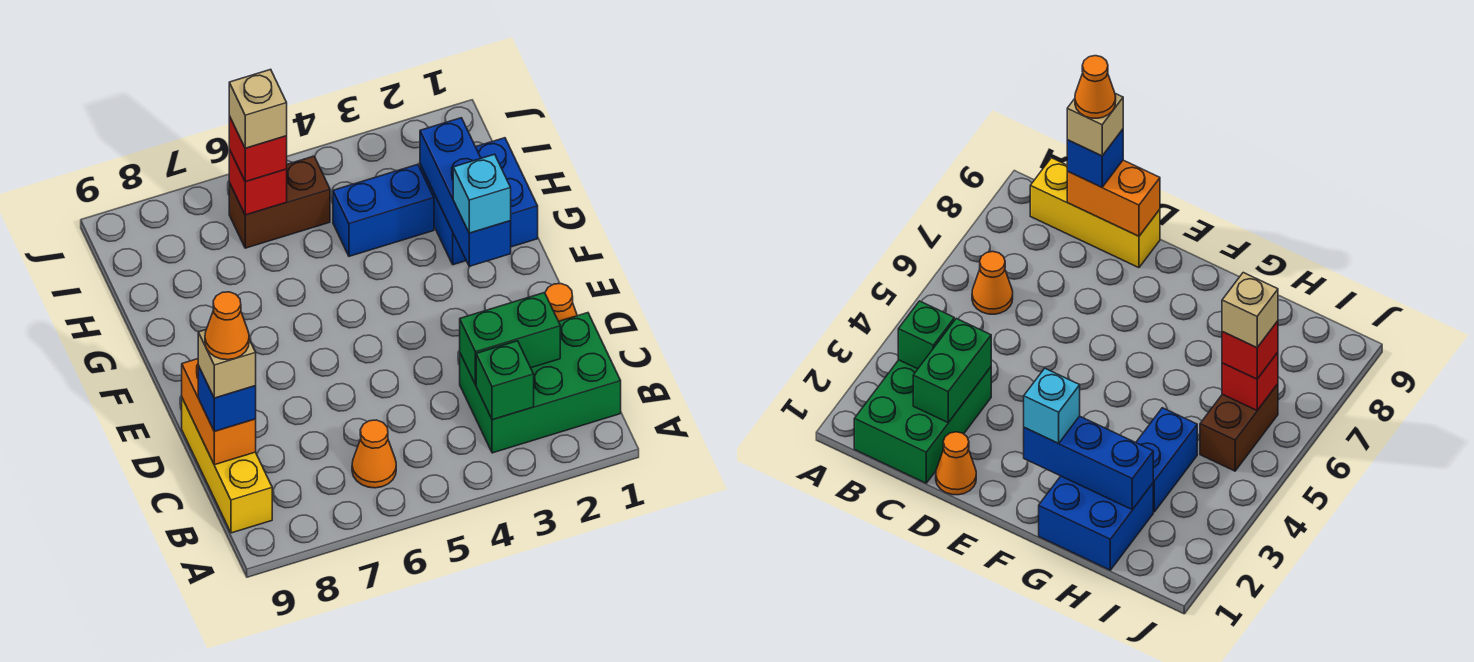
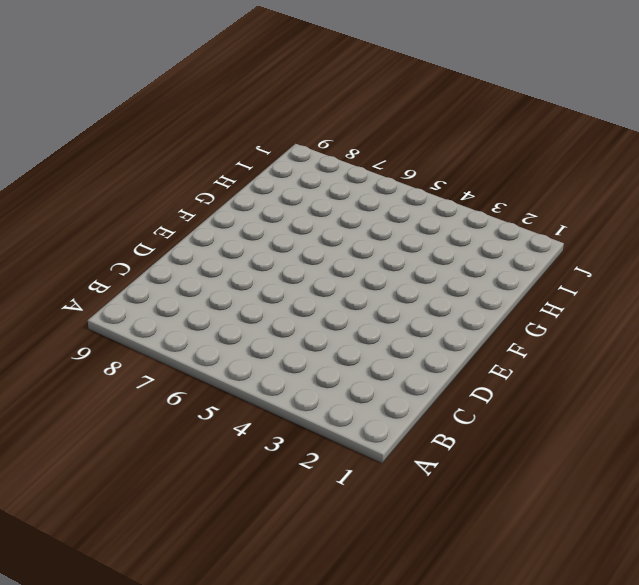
none -> green brick B1:C3 level 1
none -> orange cone B6 level 1
none -> yellow brick B9:D9 level 1

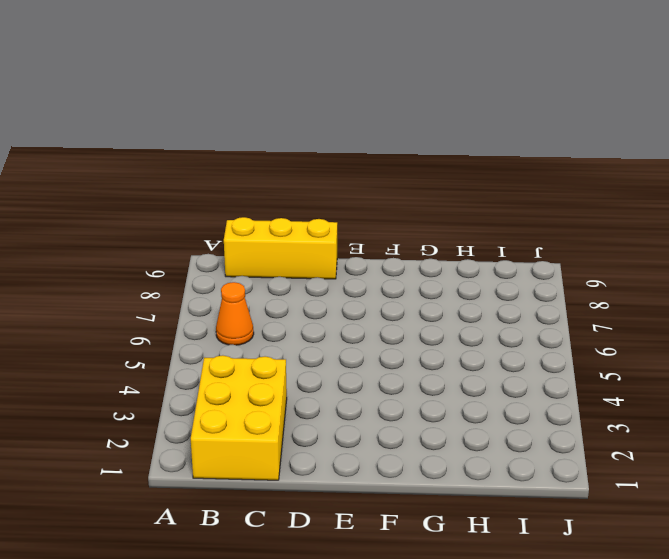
yellow brick B1:C3 level 1 -> green brick B1:C3 level 1
none -> orange cone D1 level 1
none -> blue brick G1:H2 level 1
none -> blue brick H3:H4 level 1

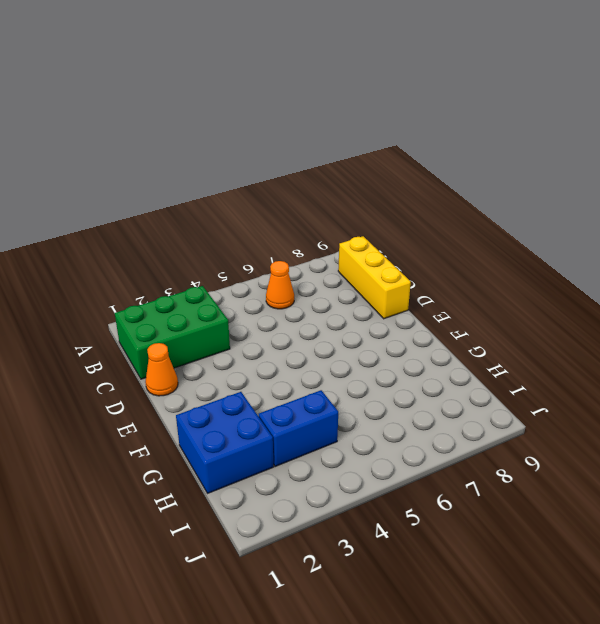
none -> brown brick I5:I6 level 1
none -> green brick B3 level 2
none -> green brick C2:C3 level 2

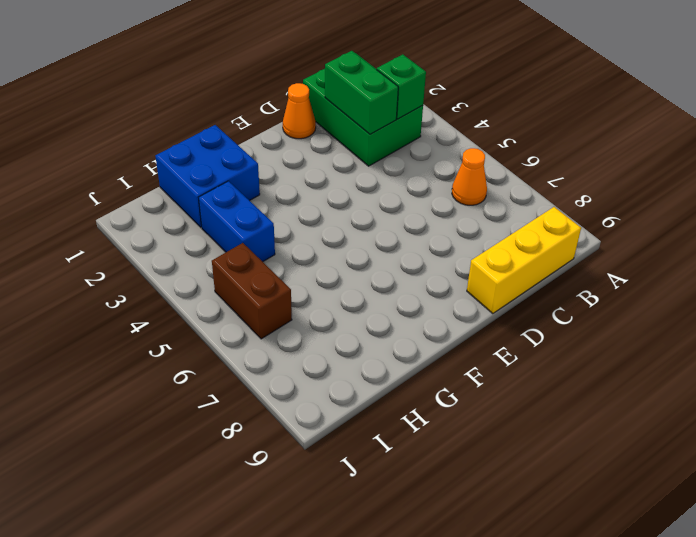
none -> orange brick C9:D9 level 2
none -> blue brick F2:H2 level 2
none -> red brick I6 level 2

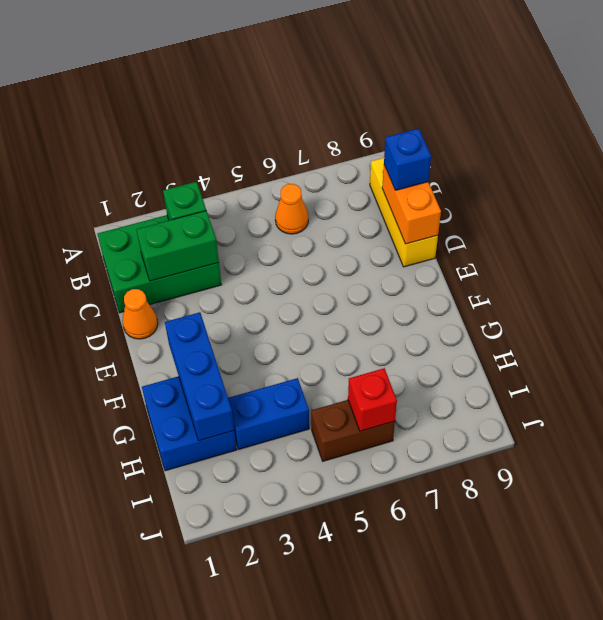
none -> cyan brick F2 level 3
none -> red brick I6 level 3
none -> tan brick C9 level 4

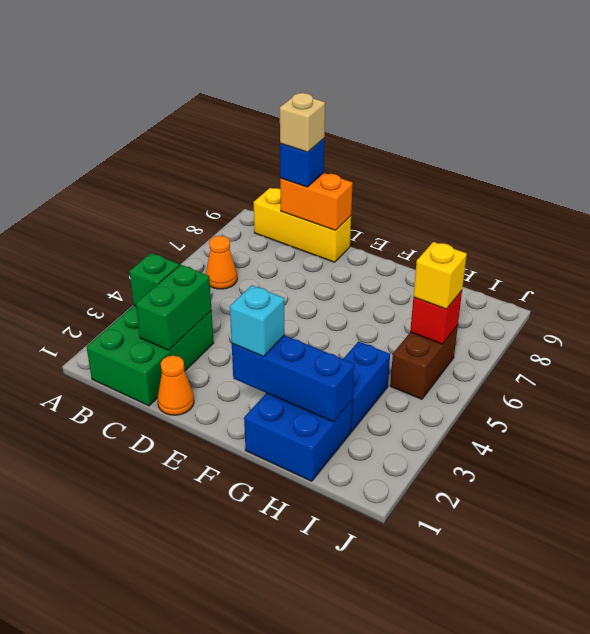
yellow brick I6 level 3 -> red brick I6 level 3
none -> tan brick I6 level 4
none -> orange cone C9 level 5

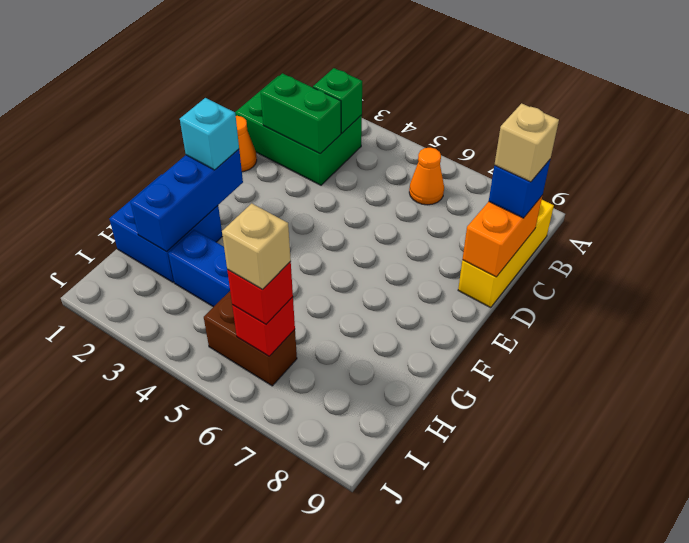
none -> orange cone C9 level 5

